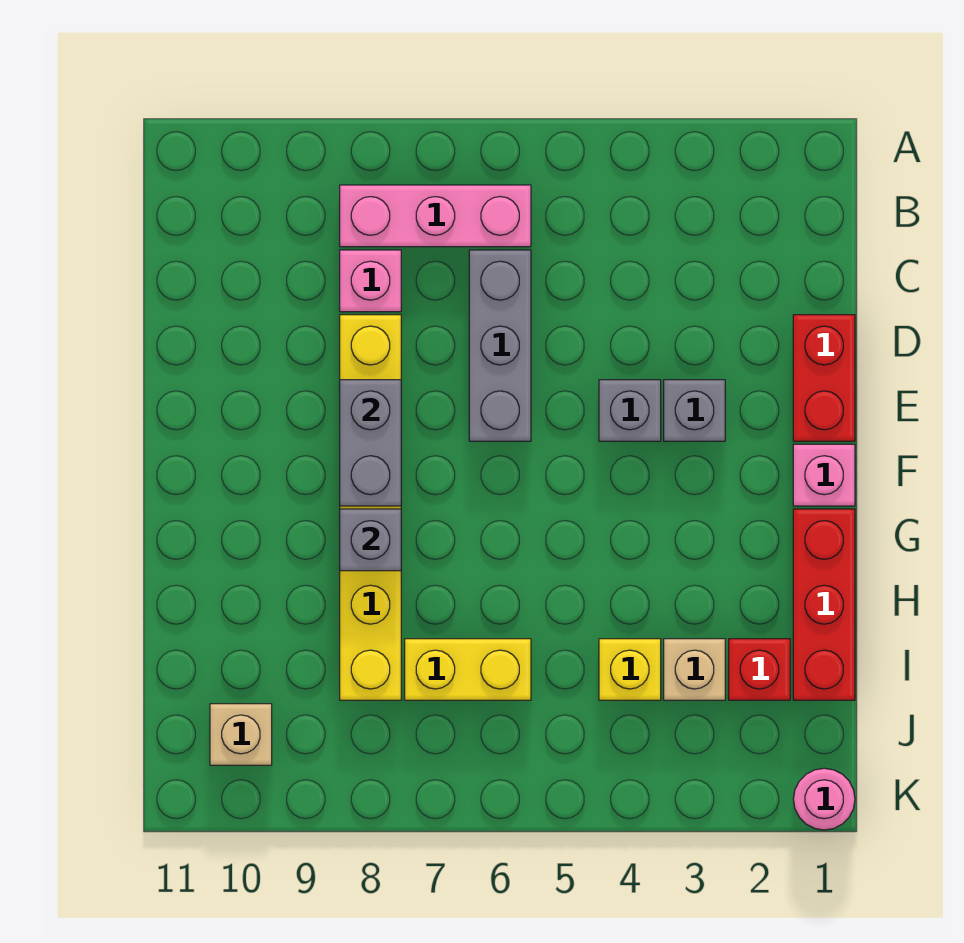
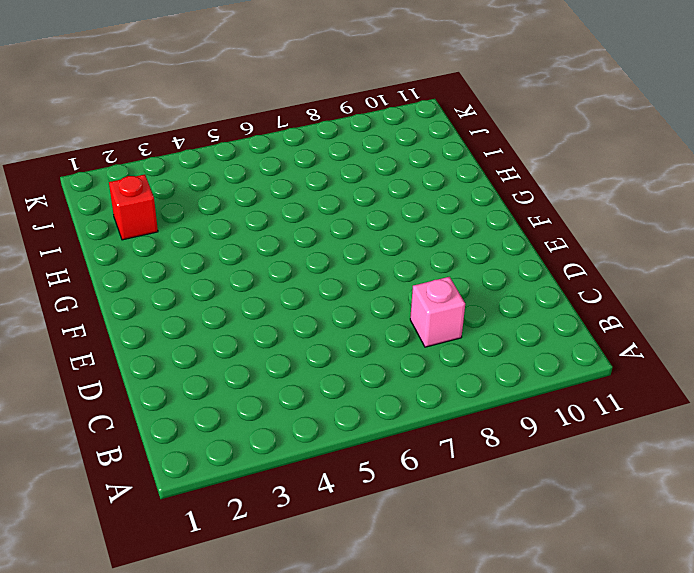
none -> pink brick B6:B8 level 1
none -> grey brick C6:E6 level 1
none -> red brick D1:E1 level 1

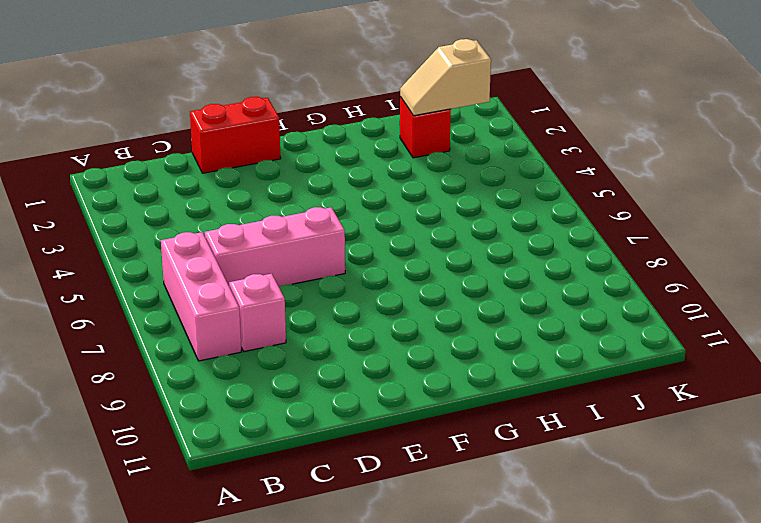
pink brick C6:E6 level 1 -> grey brick C6:E6 level 1
tan slope I2:J2 level 2 top J -> none
none -> yellow brick D8:I8 level 1
none -> grey brick E3 level 1
none -> grey brick E4 level 1

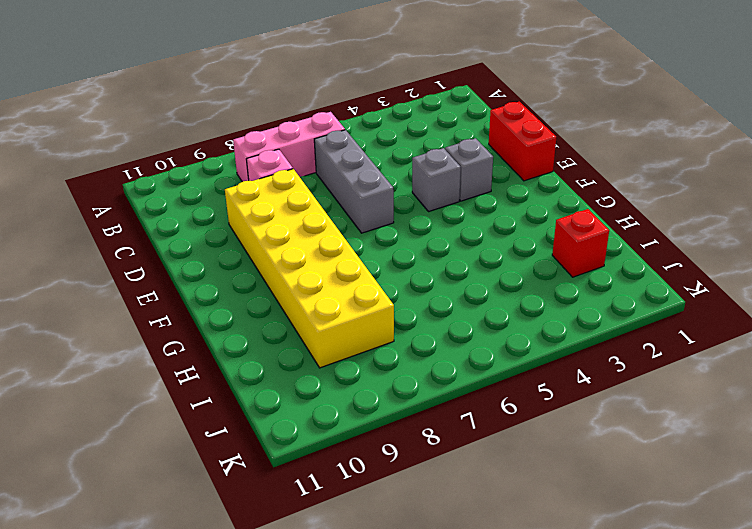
yellow brick D8:I9 level 1 -> yellow brick D8:I8 level 1
none -> pink brick F1 level 1
none -> red brick G1:I1 level 1
none -> tan brick I3 level 1

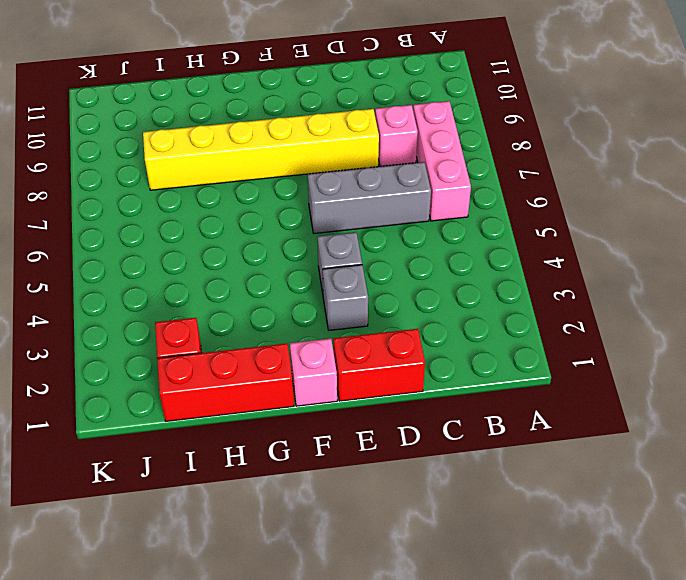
none -> tan brick I3 level 1
none -> yellow brick I4 level 1
none -> yellow brick I6:I7 level 1

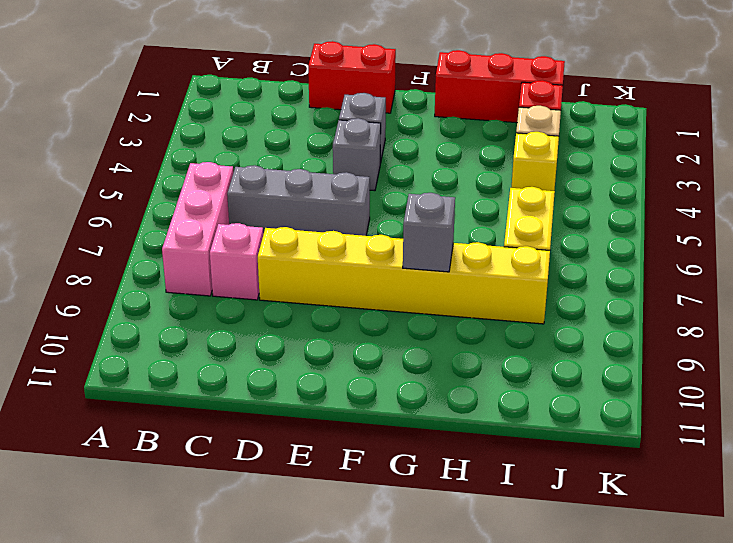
none -> pink brick F1 level 1
none -> tan brick J10 level 1
none -> pink round brick K1 level 1

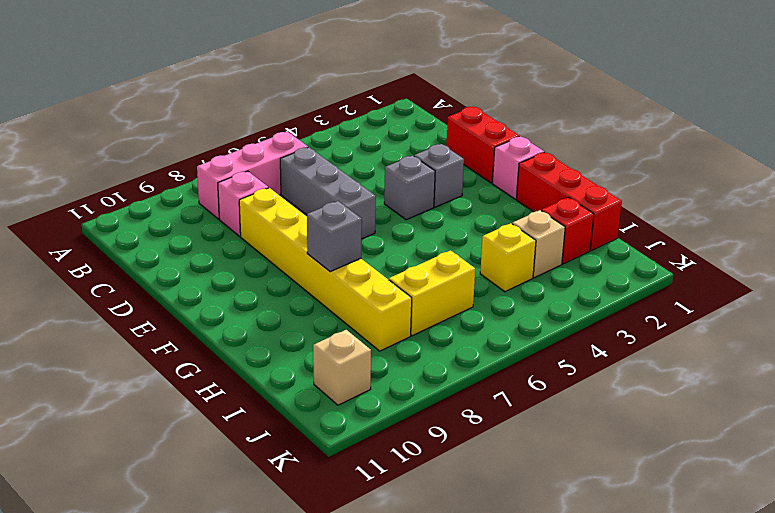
none -> pink round brick K1 level 1
none -> grey brick E8:F8 level 2

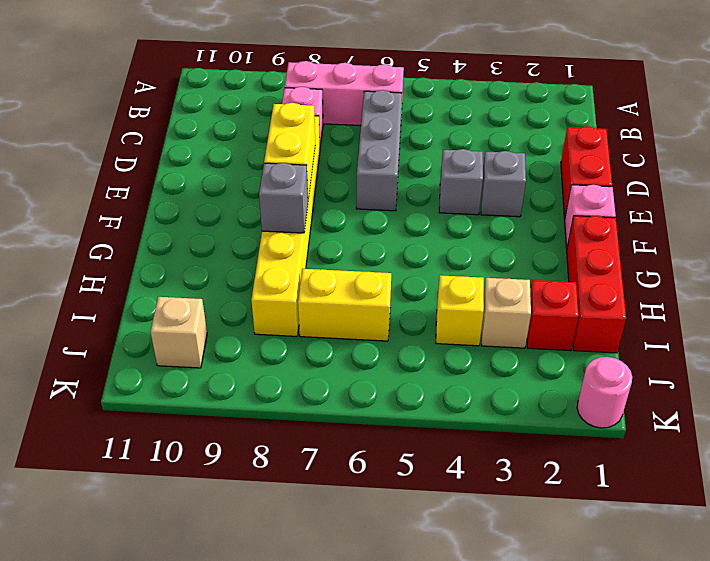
yellow brick E8:F8 level 2 -> grey brick E8:F8 level 2

